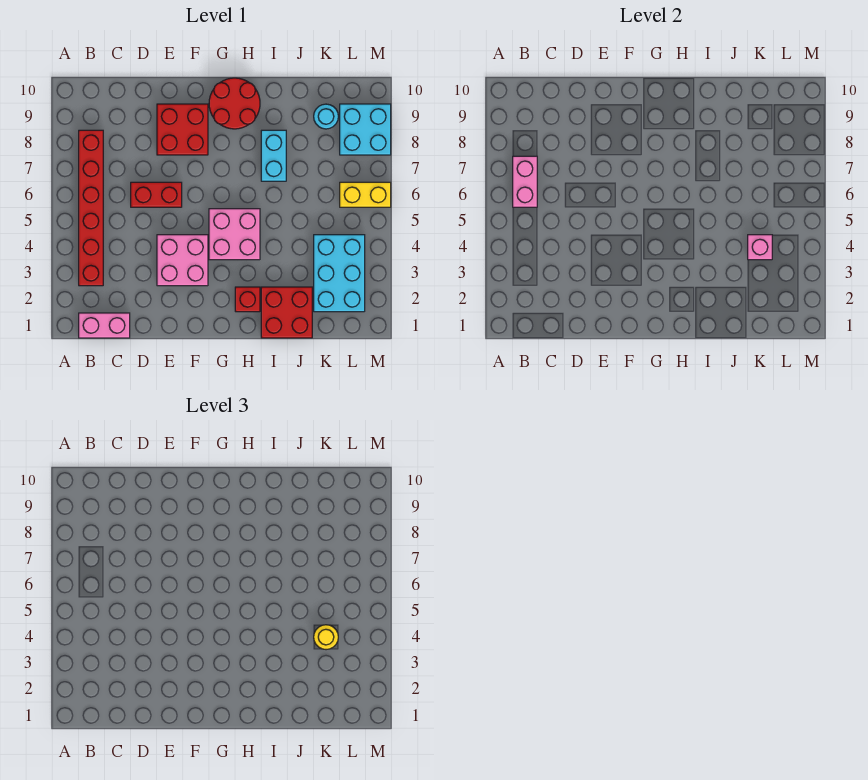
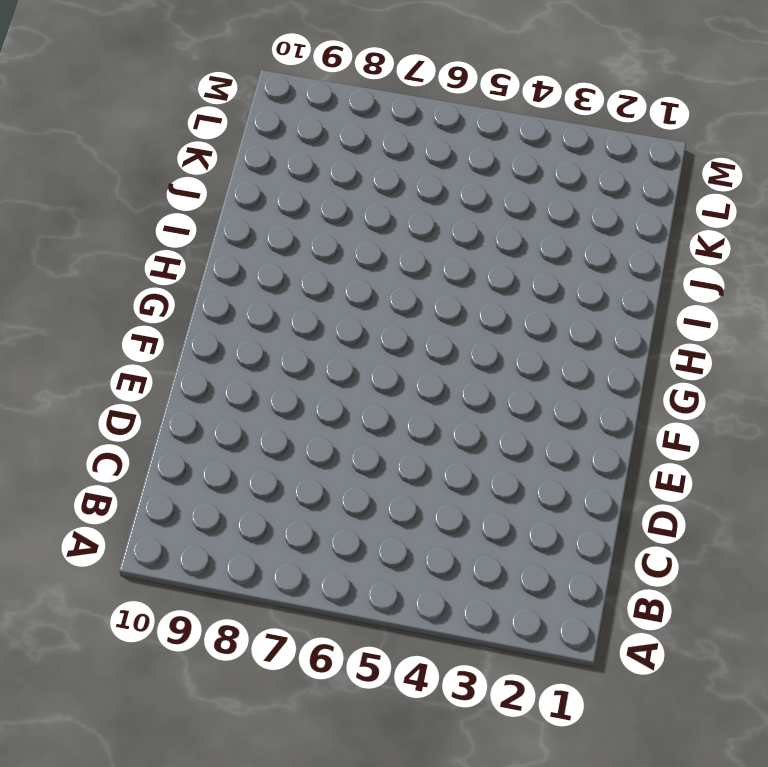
none -> pink brick B1:C1 level 1
none -> red brick B3:B8 level 1
none -> red brick D6:E6 level 1

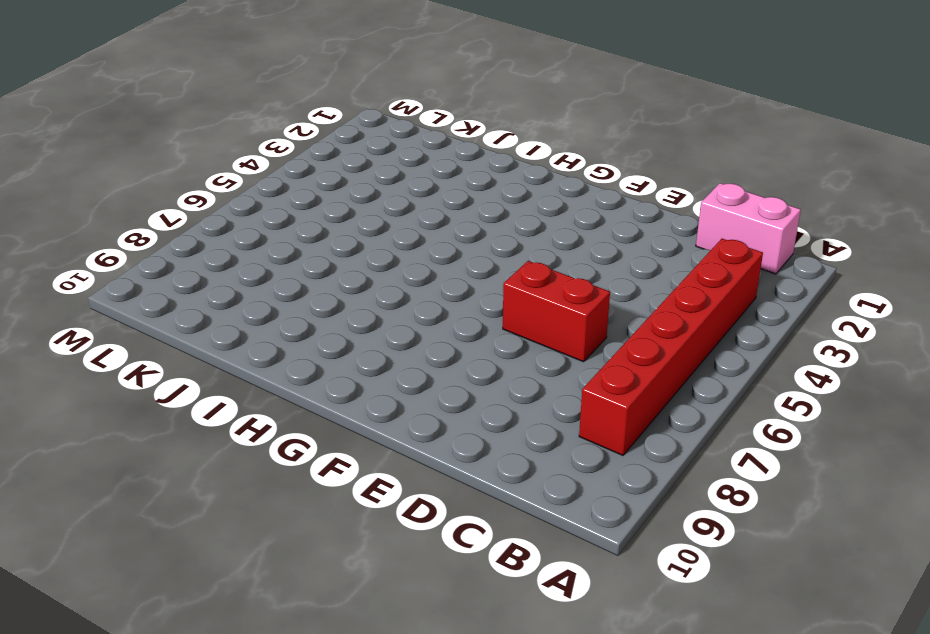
none -> pink brick E3:F4 level 1
none -> red brick E8:F9 level 1
none -> pink brick G4:H5 level 1

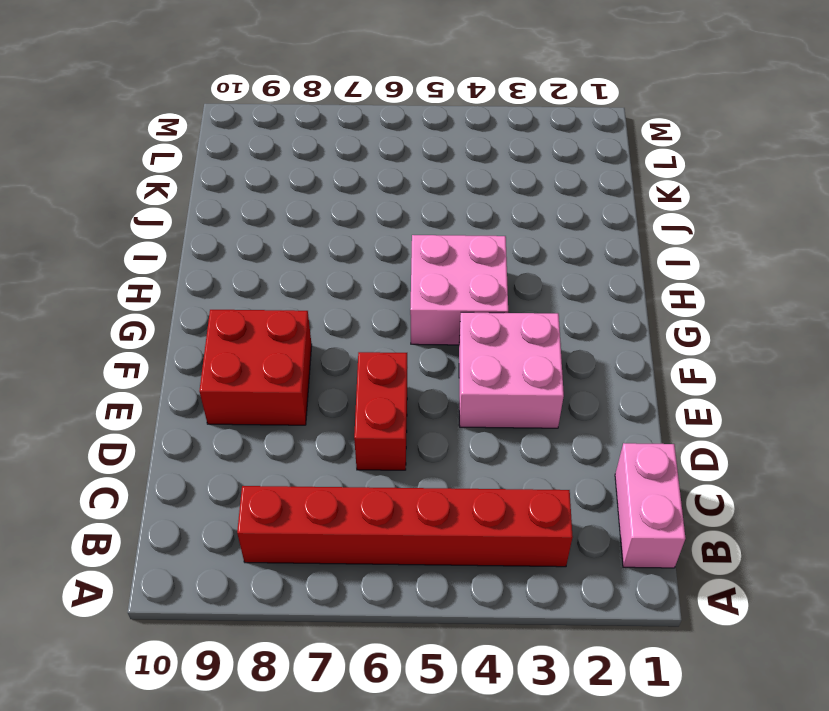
none -> red round brick G9:H10 level 1
none -> red brick H2 level 1
none -> red brick I1:J2 level 1

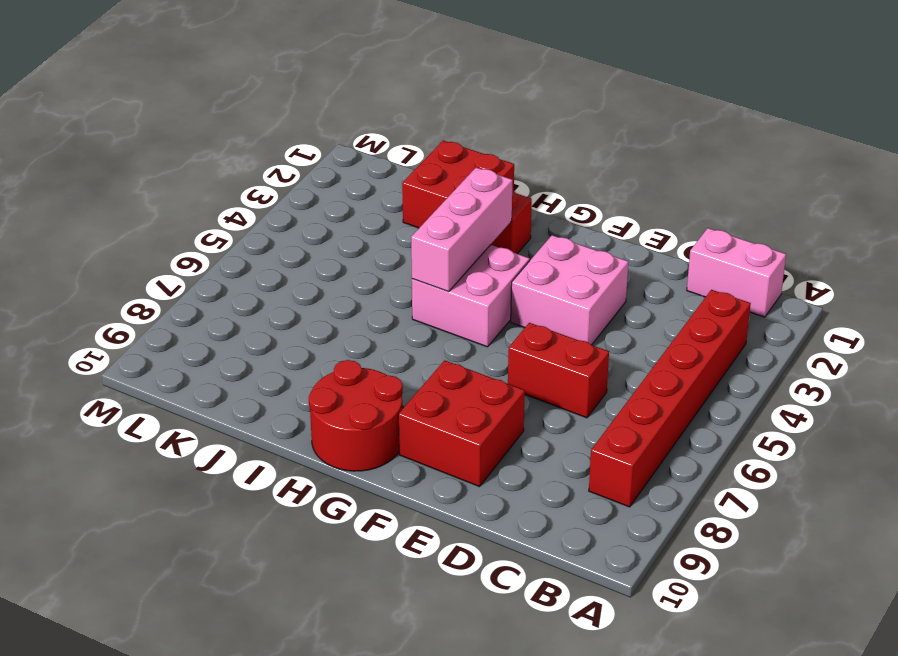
pink brick H3:H5 level 2 -> none
none -> cyan brick I7:I8 level 1
none -> cyan brick K2:L4 level 1
none -> cyan round brick K9 level 1

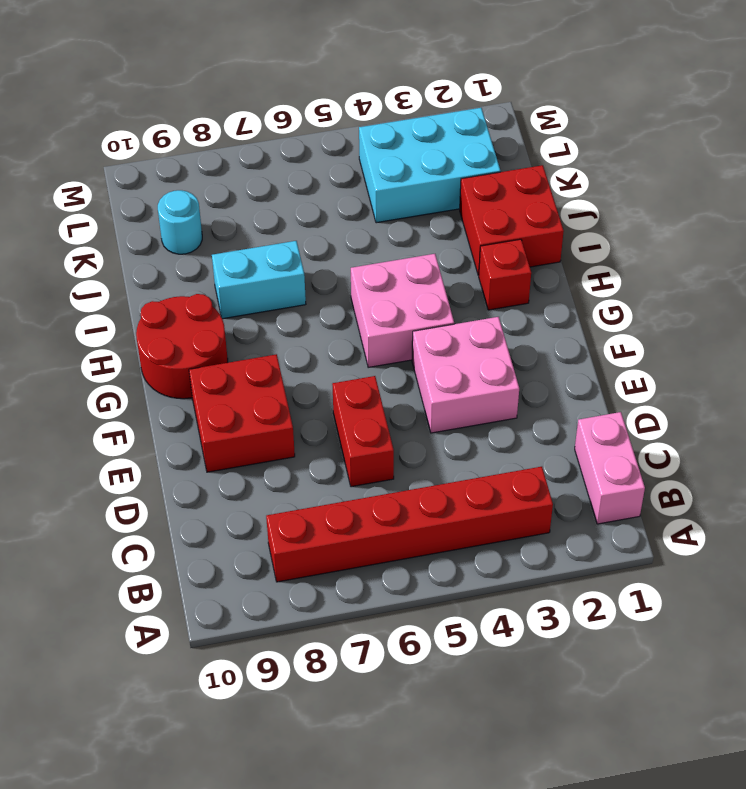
none -> yellow brick L6:M6 level 1
none -> cyan brick L8:M9 level 1
none -> pink brick B6:B7 level 2

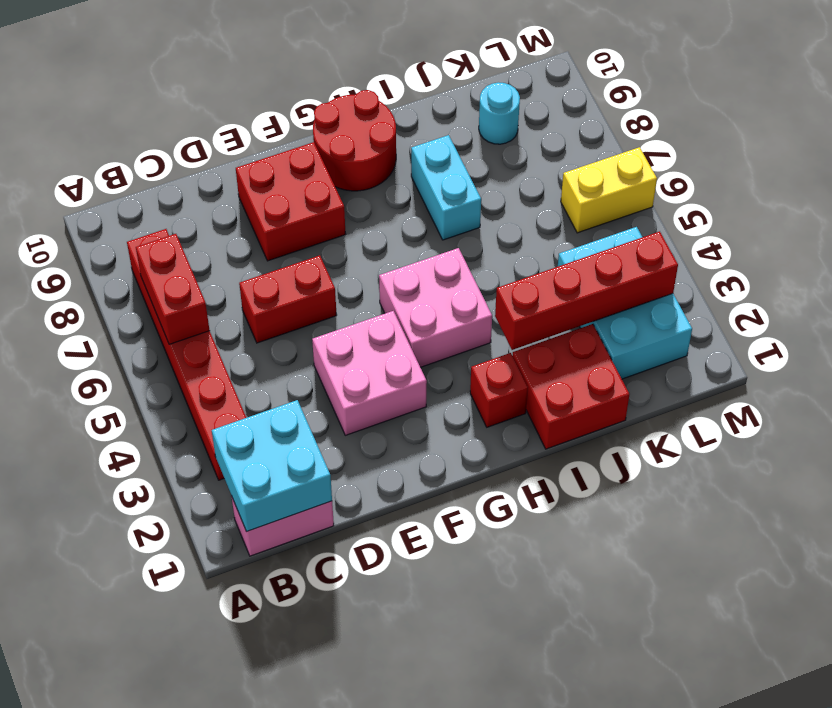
cyan brick B1:C2 level 2 -> cyan brick L8:M9 level 1
red brick B6:B7 level 2 -> pink brick B6:B7 level 2
red brick I3:L3 level 2 -> none
none -> pink brick K4 level 2
none -> yellow round brick K4 level 3

